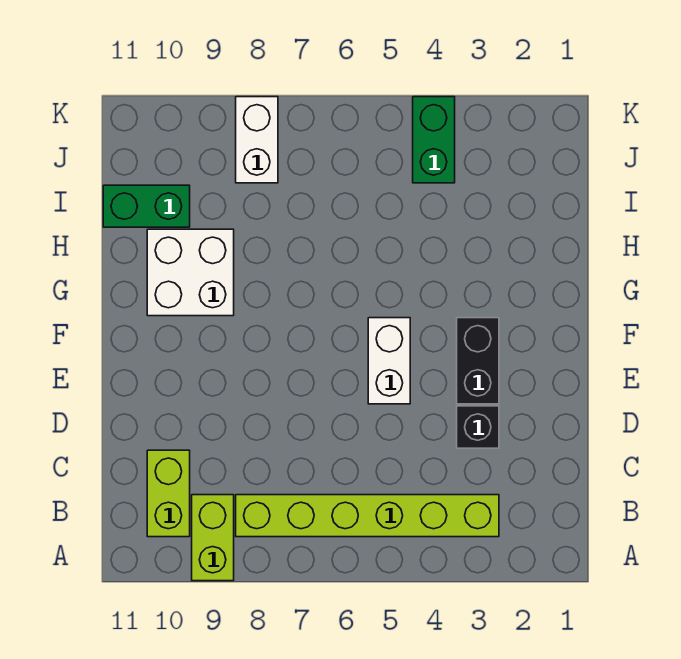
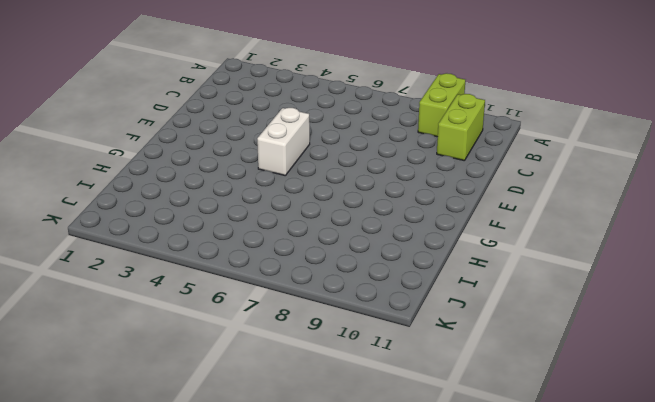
none -> lime brick B3:B8 level 1
none -> black brick D3 level 1

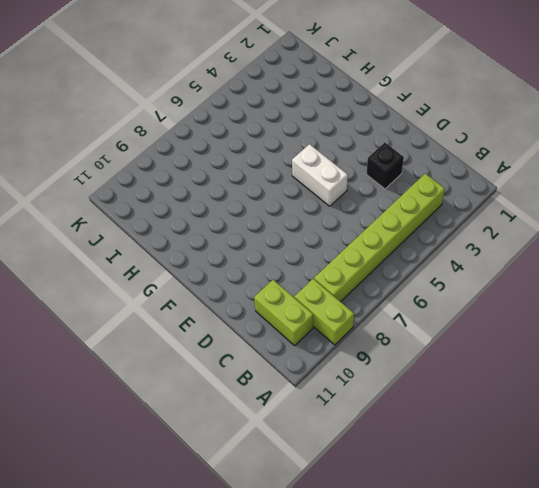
none -> black brick E3:F3 level 1
none -> white brick G9:H10 level 1

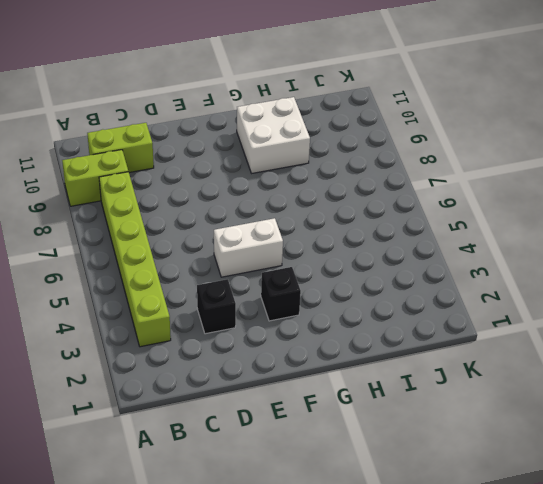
black brick F3 level 1 -> black brick E3:F3 level 1
none -> green brick I10:I11 level 1
none -> green brick J4:K4 level 1

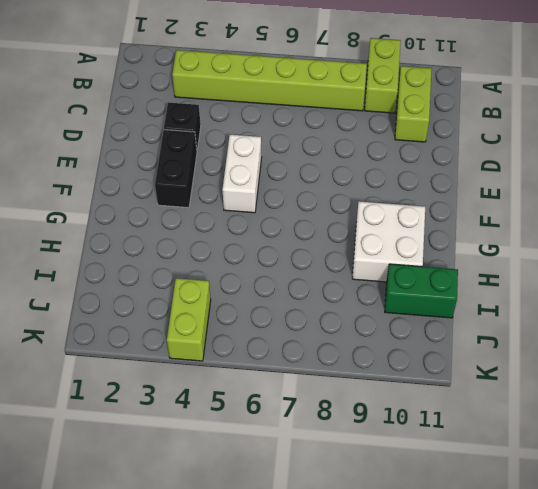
lime brick J4:K4 level 1 -> green brick J4:K4 level 1
none -> white brick J8:K8 level 1

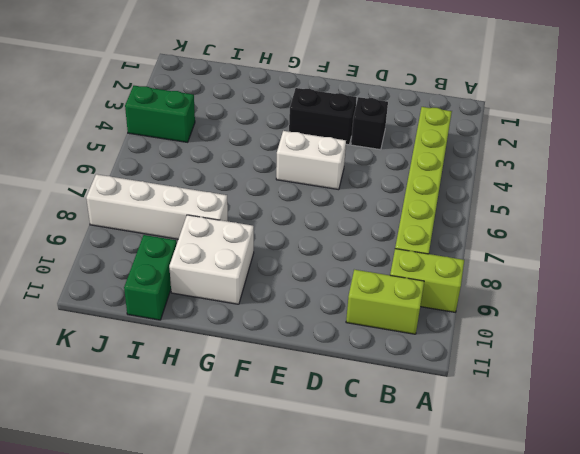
white brick H8:K8 level 1 -> white brick J8:K8 level 1

